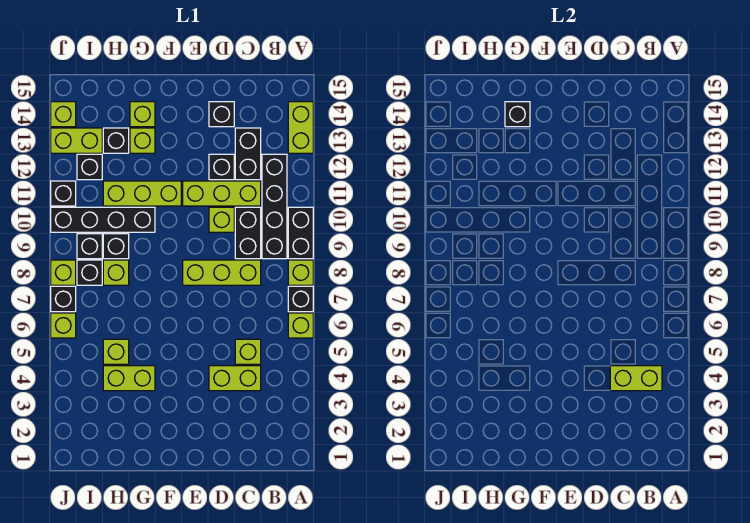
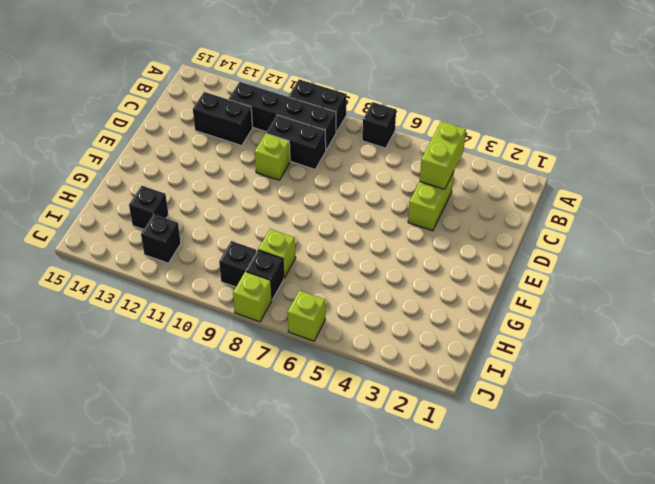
none -> lime brick A6 level 1
none -> lime brick A8 level 1
none -> lime brick A13:A14 level 1
none -> lime brick C5 level 1

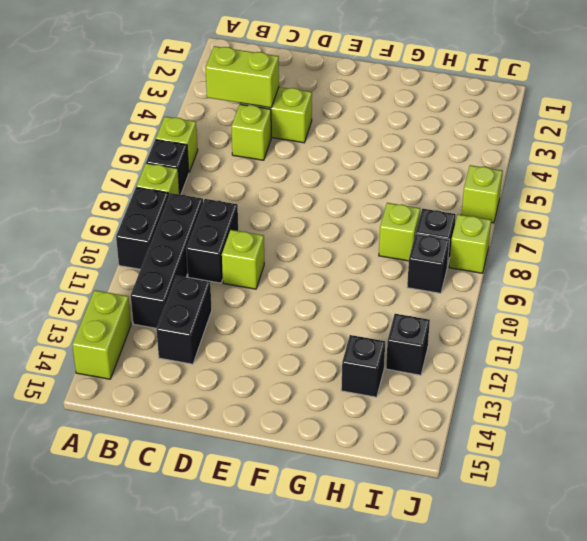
none -> lime brick C8:E8 level 1
none -> lime brick C11:E11 level 1
none -> black brick D12 level 1
none -> black brick D14 level 1

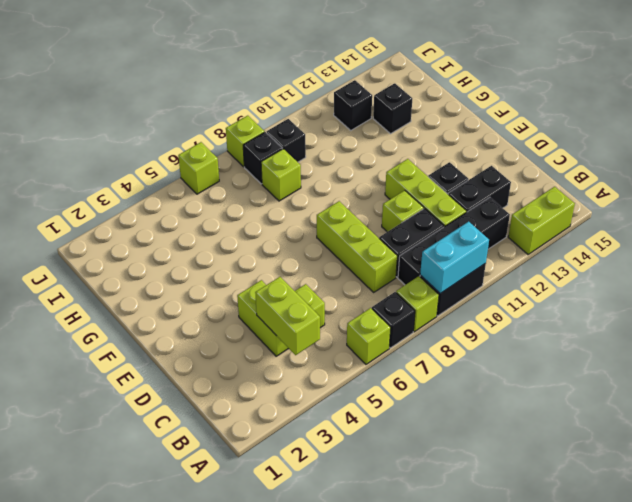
cyan brick A9:A10 level 2 -> none
none -> black brick D14 level 1
none -> lime brick F11:H11 level 1
none -> lime brick G4:H4 level 1
none -> black brick G10:J10 level 1

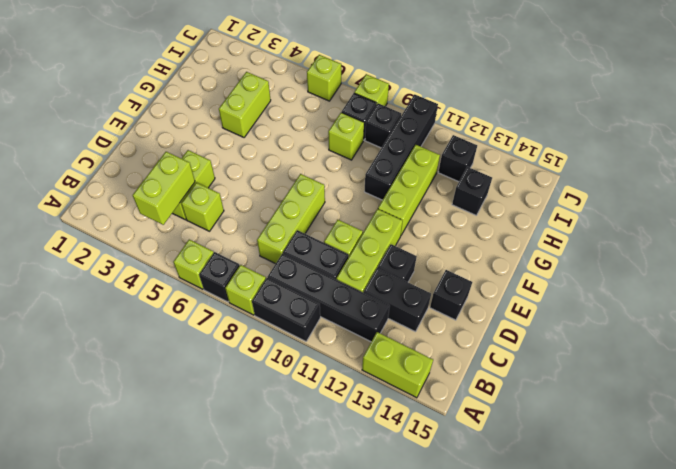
none -> lime brick G13 level 1
none -> lime brick G14 level 1
none -> lime brick H5 level 1
none -> black brick H9 level 1

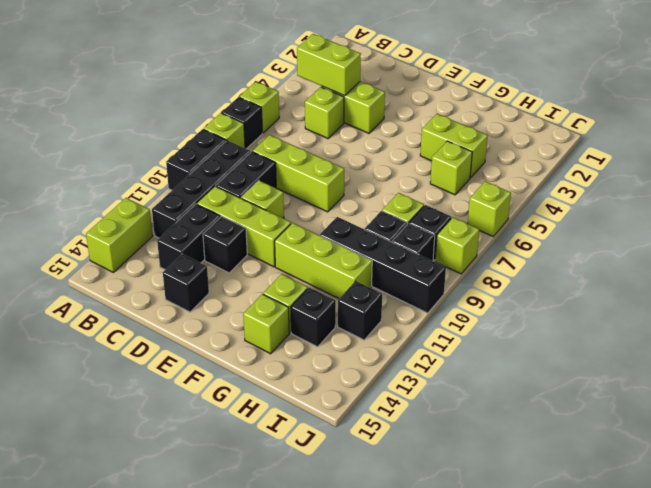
none -> lime brick I13:J13 level 1
none -> black brick J7 level 1
none -> black brick J11 level 1
none -> lime brick J14 level 1

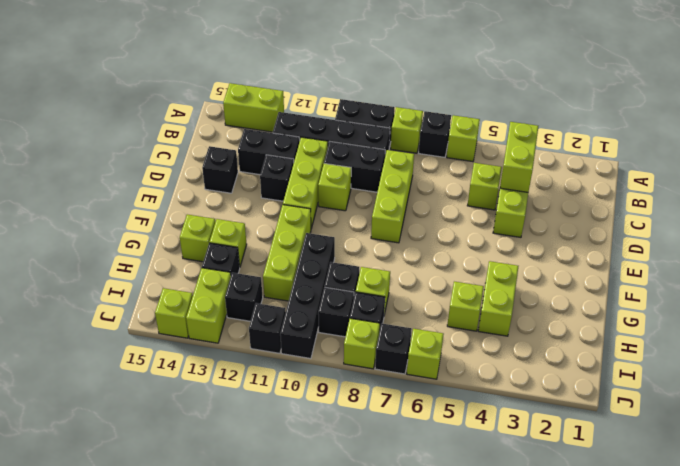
none -> black brick G14 level 2

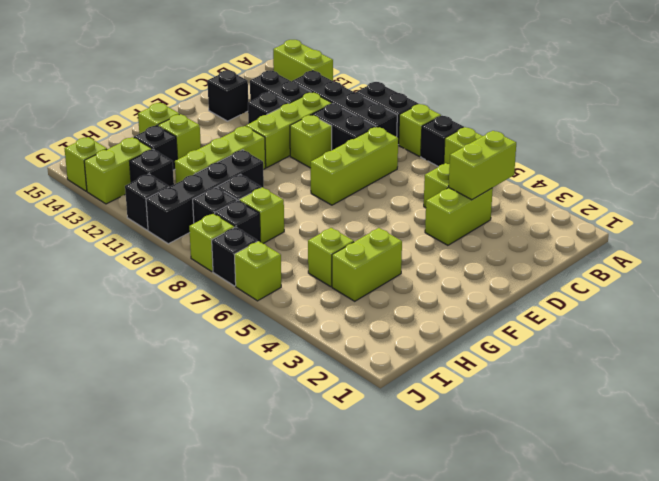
none -> black brick G14 level 2

